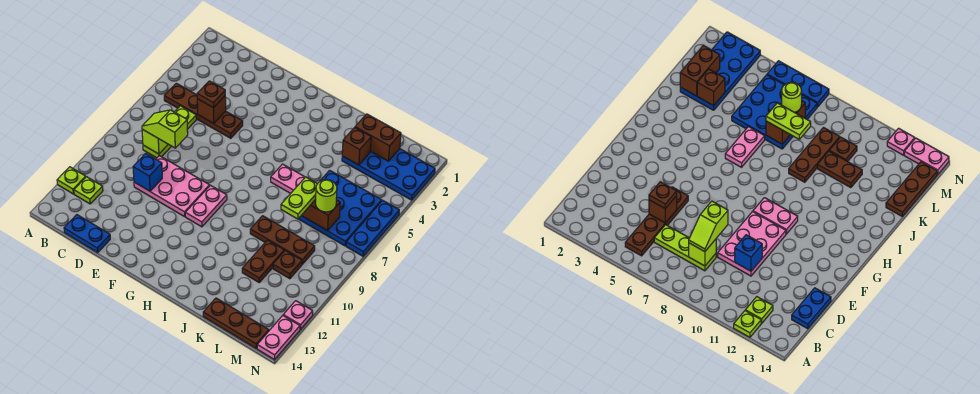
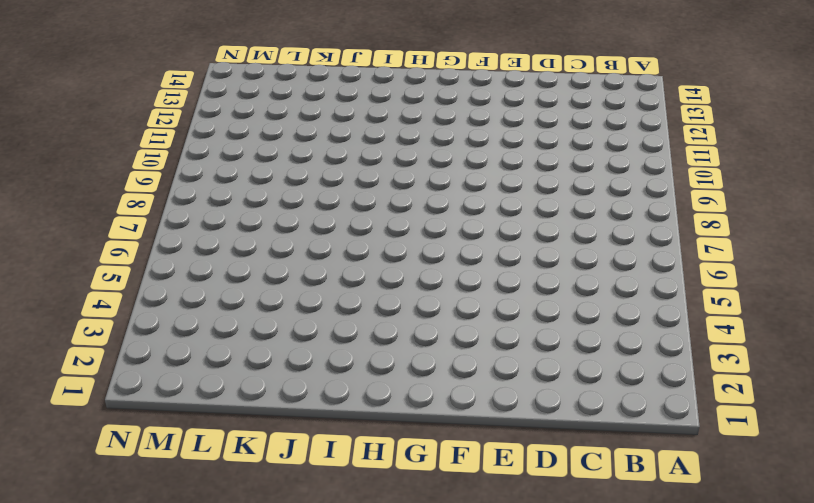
none -> lime plate A12 level 1
none -> brown plate B5:E5 level 1
none -> lime plate B12 level 1

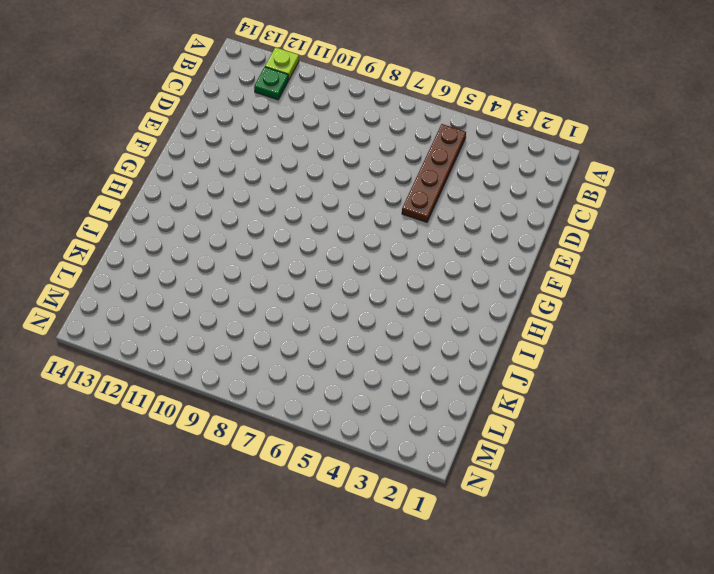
green plate B12 level 1 -> lime plate B12 level 1
none -> lime plate C6:C8 level 1
none -> blue plate C14:D14 level 1
none -> pink plate D9:F10 level 1

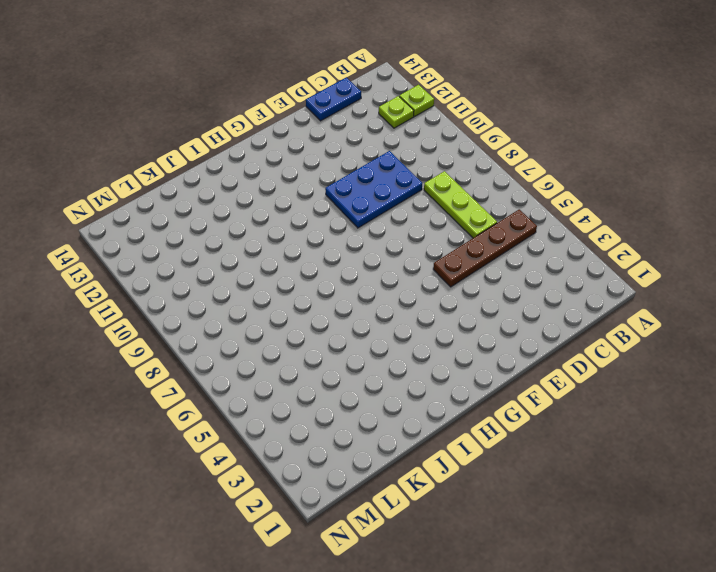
blue plate D9:F10 level 1 -> pink plate D9:F10 level 1
none -> pink plate G9:G10 level 1
none -> pink plate I6:J6 level 1
none -> brown plate J9:L9 level 1

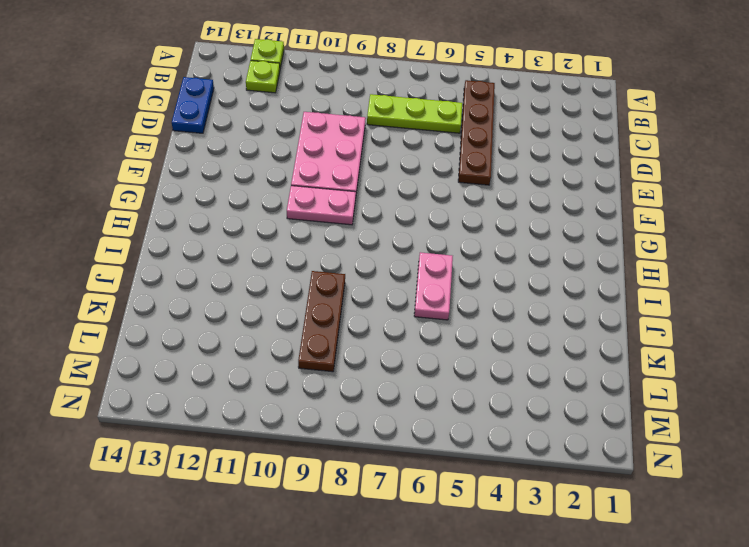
none -> blue plate K2:N3 level 1
none -> blue plate K5:M7 level 1
none -> brown plate K10:K11 level 1

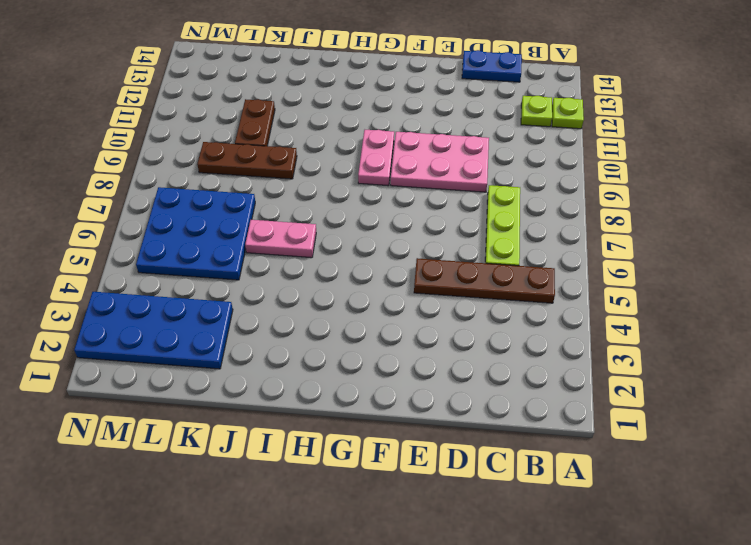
none -> brown plate K14:M14 level 1
none -> brown plate L10 level 1
none -> blue plate N5:N7 level 1

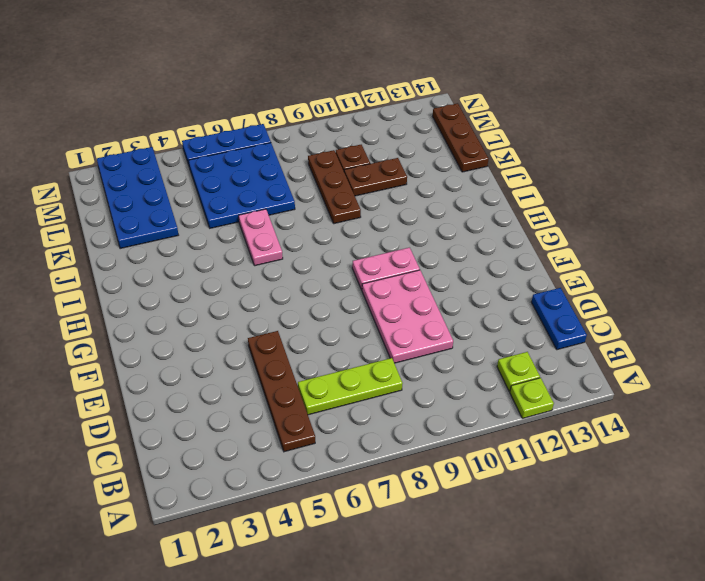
none -> pink plate N12 level 1
none -> pink plate N13:N14 level 1
none -> lime brick C8 level 2

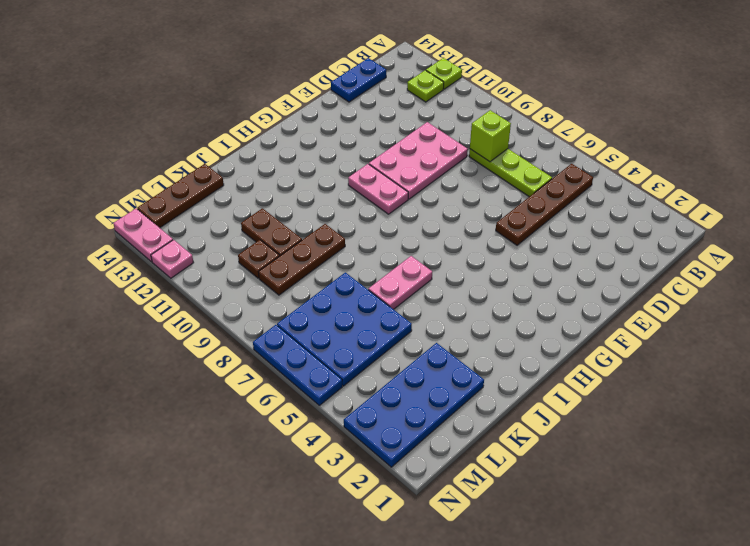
none -> brown brick D5 level 2
none -> blue brick D10 level 2
none -> brown brick K2:L2 level 2

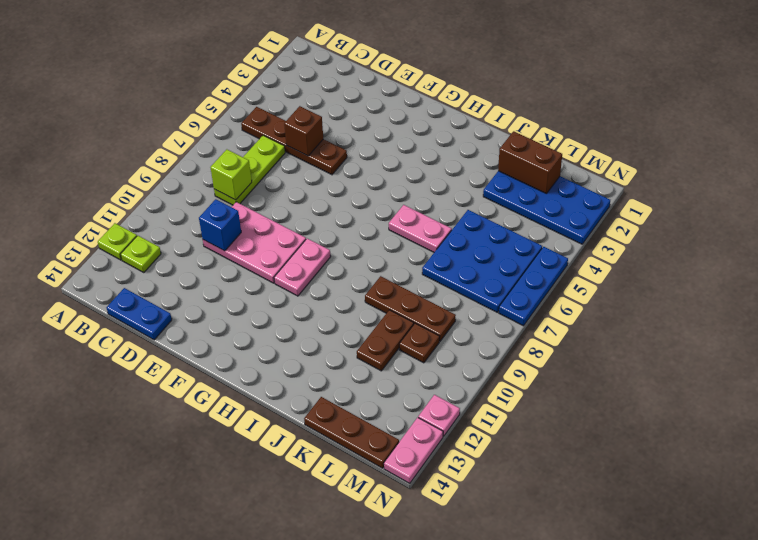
none -> brown brick K3 level 2
none -> brown brick K7:L7 level 2
none -> lime slope C8:D8 level 3 top D

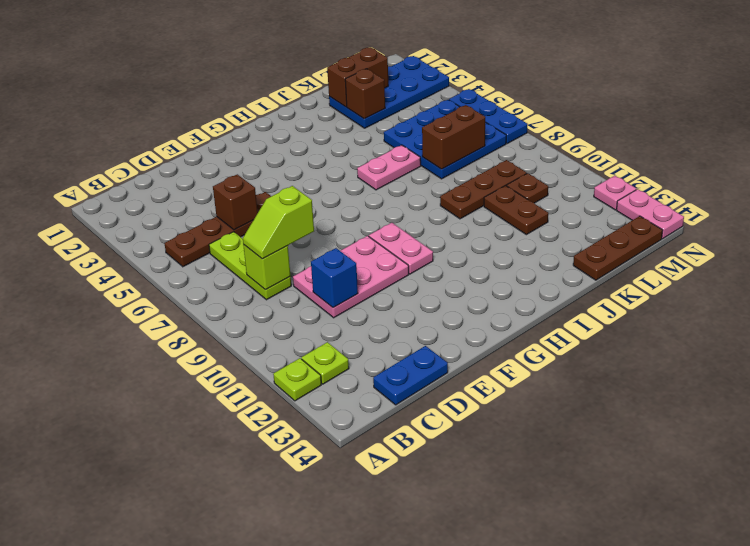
none -> brown plate D5 level 3
none -> lime plate K7:K8 level 3
none -> lime round brick L7 level 3

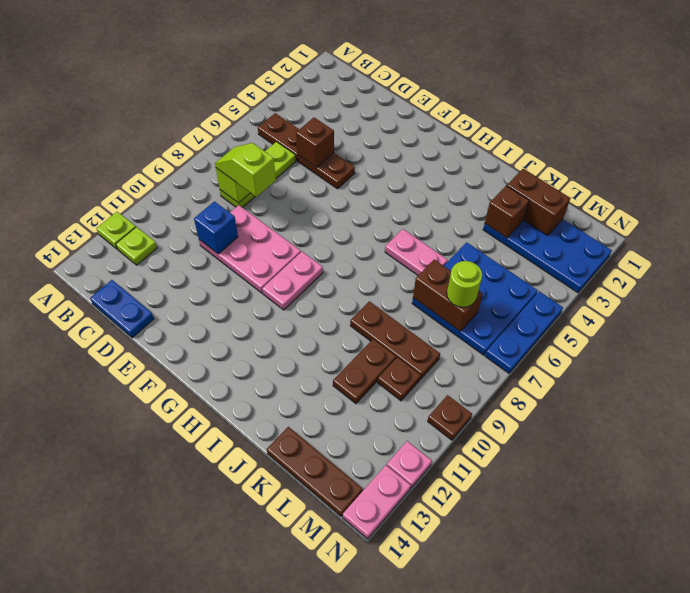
brown plate N10 level 1 -> brown plate D5 level 3
none -> lime plate K7:K8 level 3

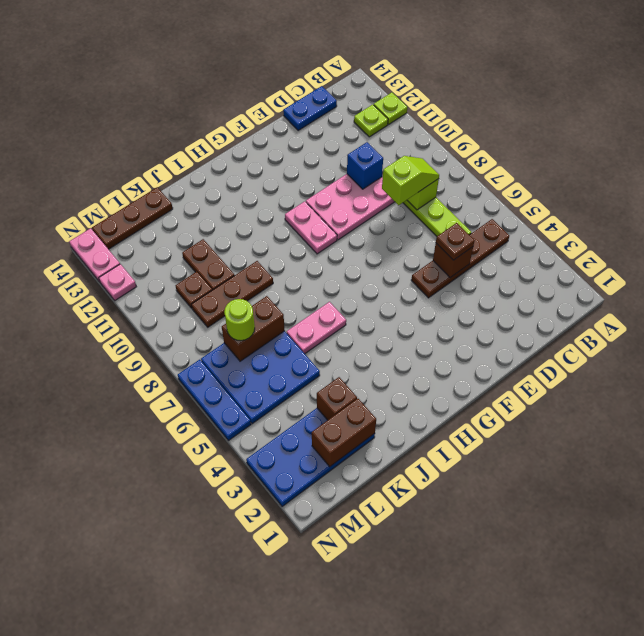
none -> lime plate K7:K8 level 3

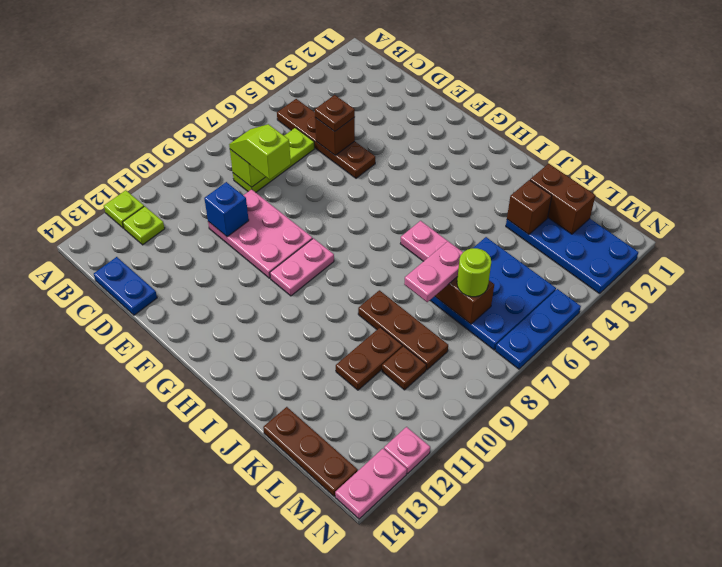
pink plate K7:K8 level 3 -> lime plate K7:K8 level 3

